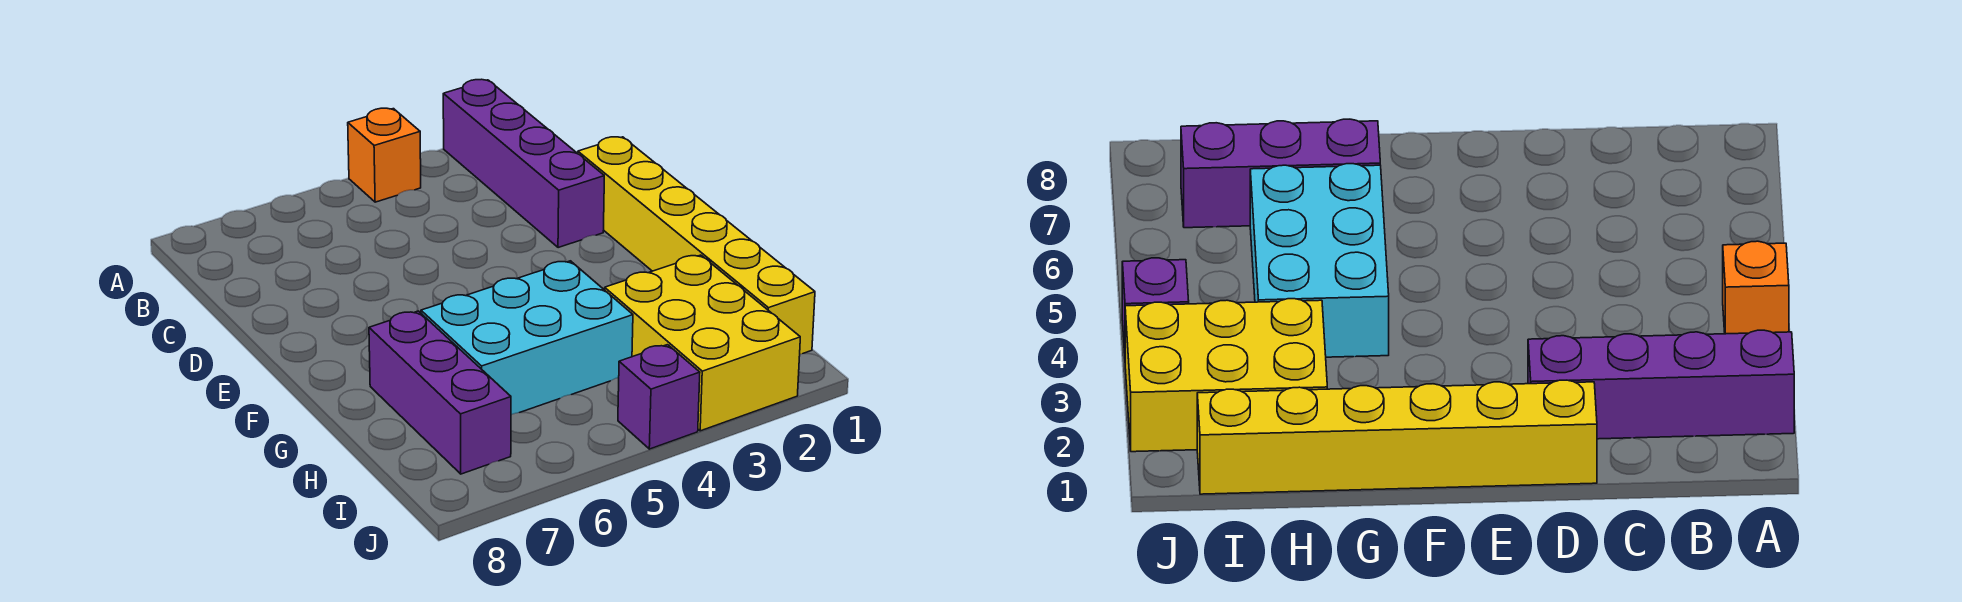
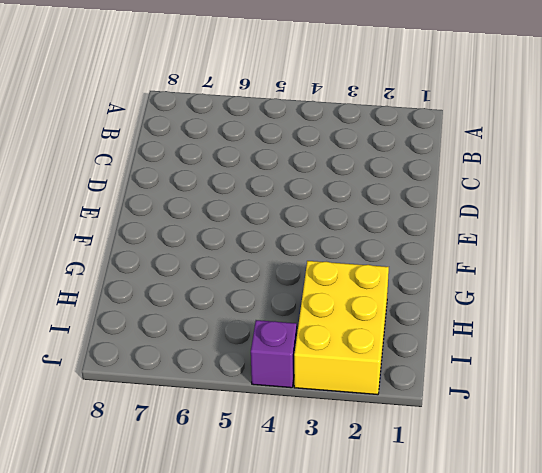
none -> purple brick A2:D2 level 1
none -> orange brick A4 level 1

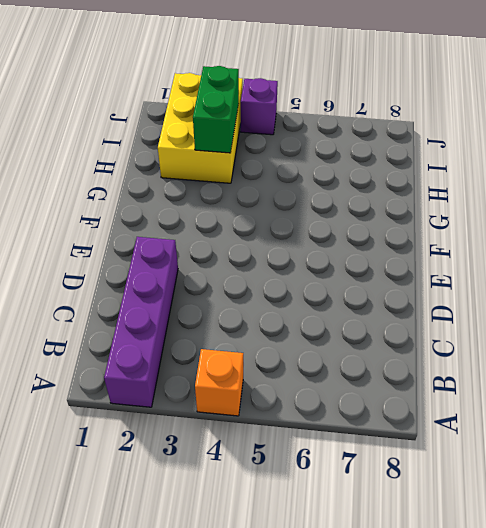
green brick H3:I3 level 2 -> none
none -> yellow brick D1:I1 level 1
none -> cyan brick G4:H6 level 1

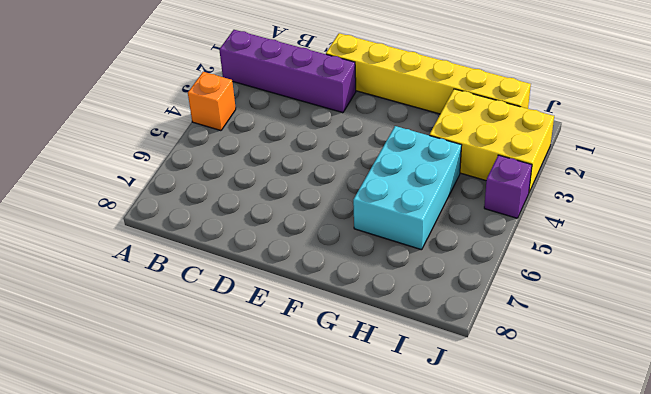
none -> purple brick G7:I7 level 1

